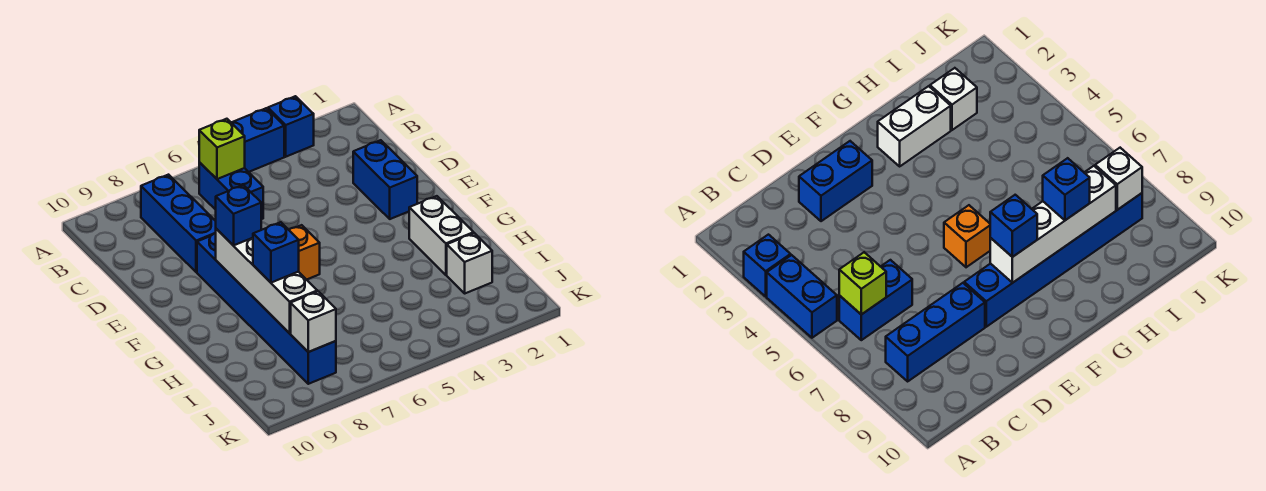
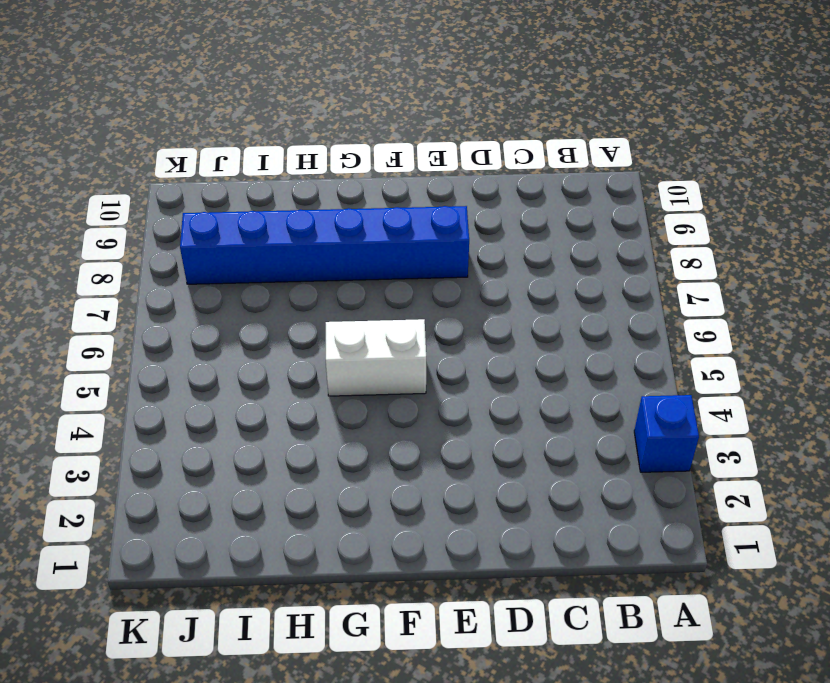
white brick F5:G5 level 1 -> white brick G2:H2 level 1
none -> blue brick A4:A5 level 1
none -> blue brick B6:C6 level 1
none -> blue brick B8:D8 level 1

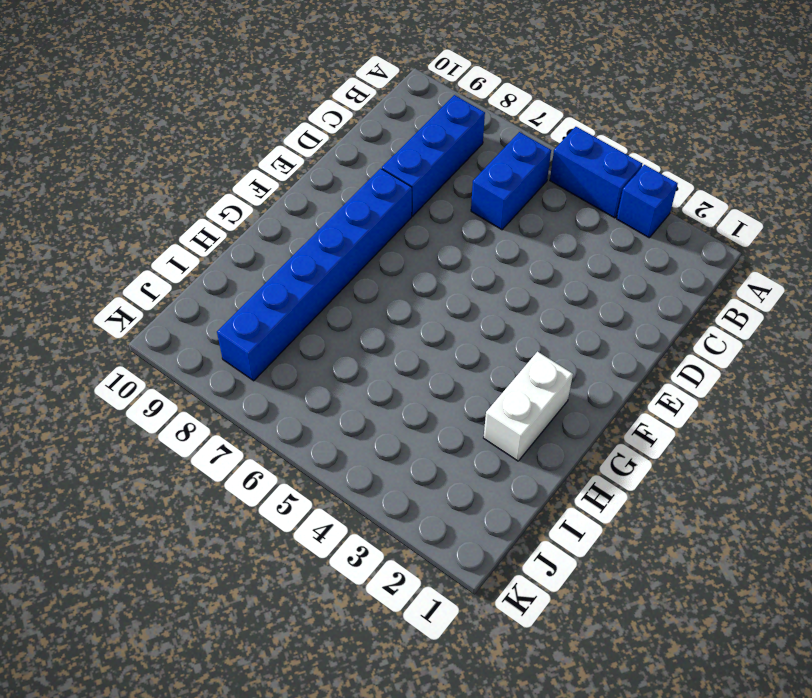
none -> blue brick D2:E2 level 1
none -> orange brick F6 level 1
none -> white brick I2 level 1

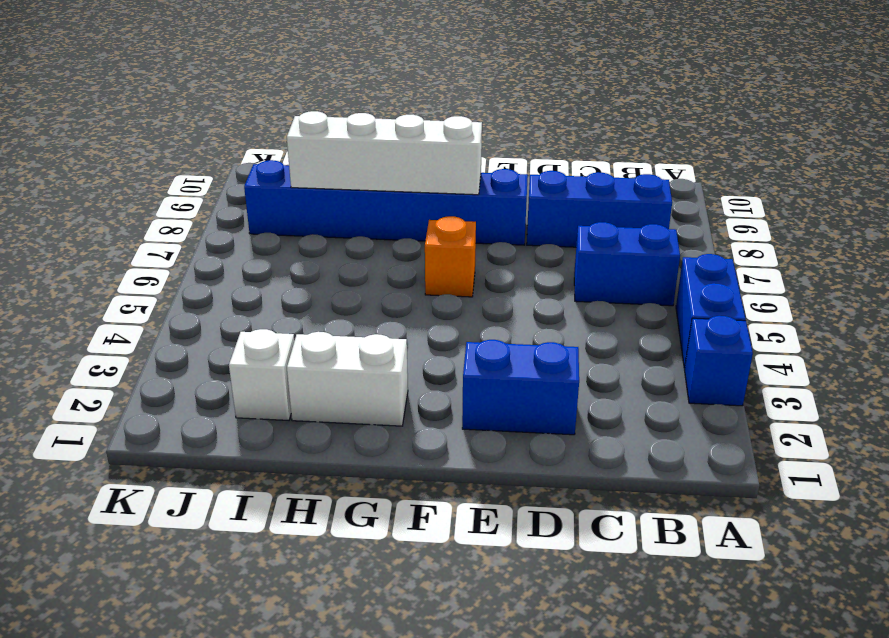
none -> lime brick B6 level 2
none -> white brick J8 level 2
none -> blue brick F8 level 3

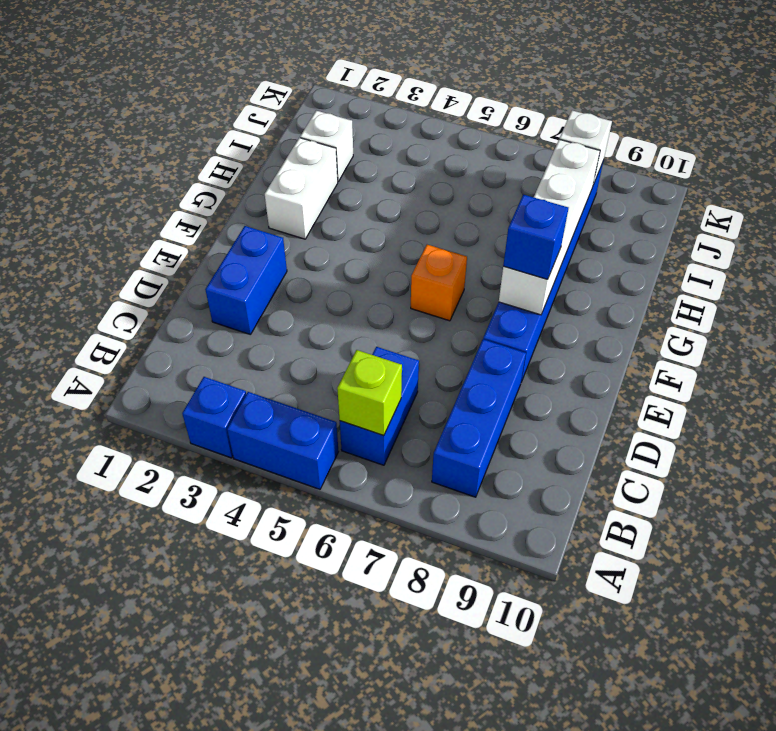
none -> blue brick H8 level 3

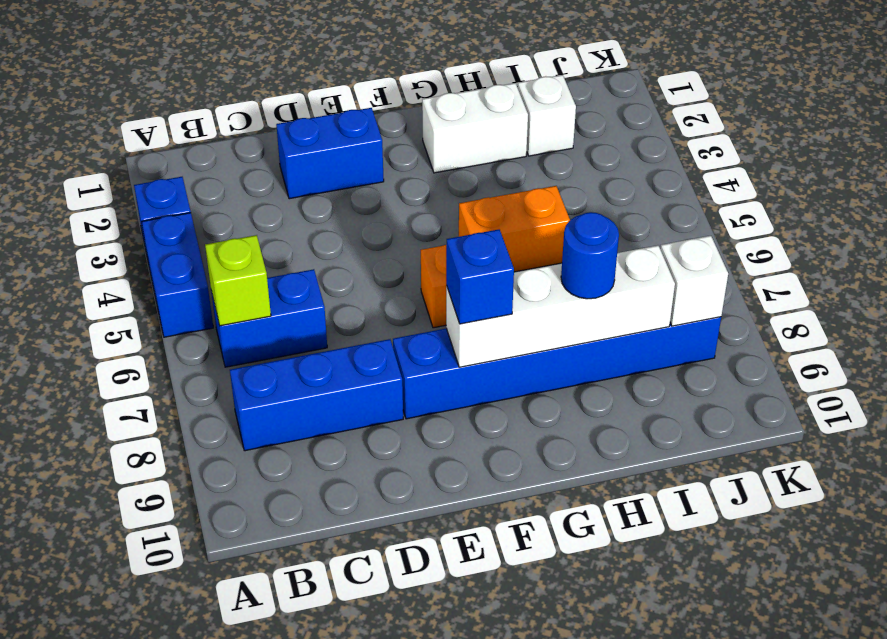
orange brick G5:H5 level 1 -> none
blue round brick H8 level 3 -> blue brick H8 level 3

